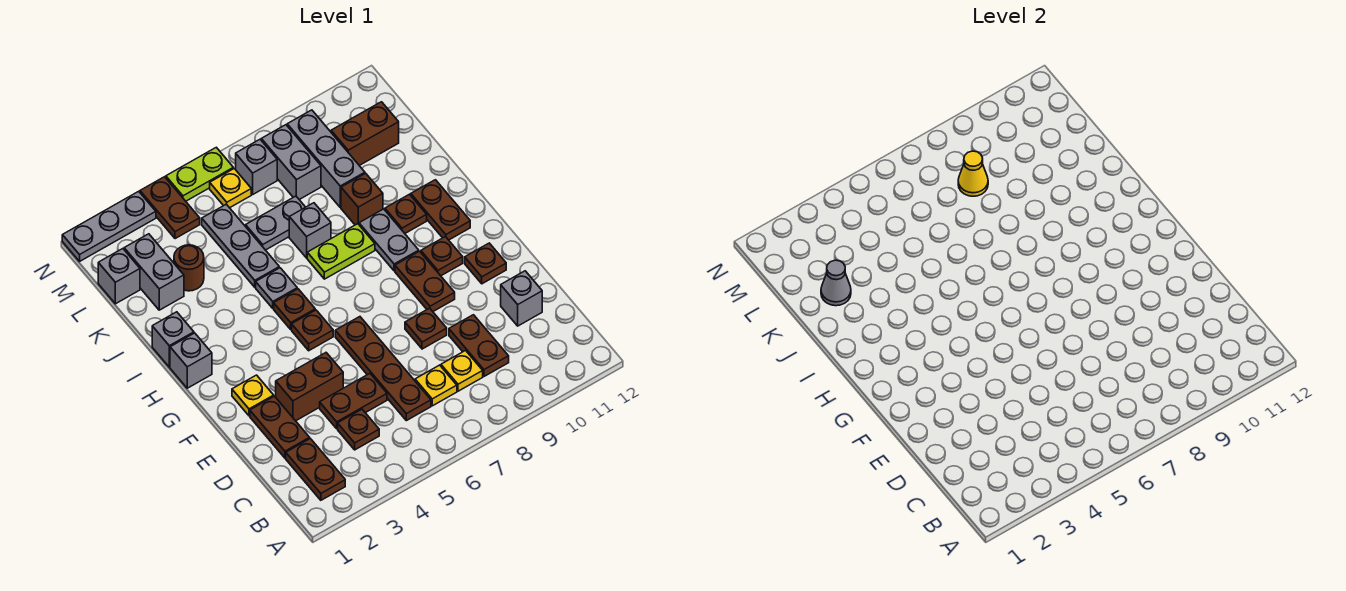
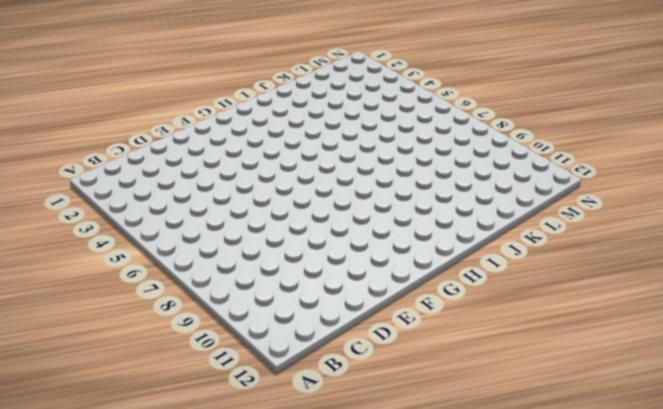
none -> brown plate B2:C2 level 1
none -> brown plate C4 level 1
none -> brown plate C6:F6 level 1
none -> yellow plate C7 level 1

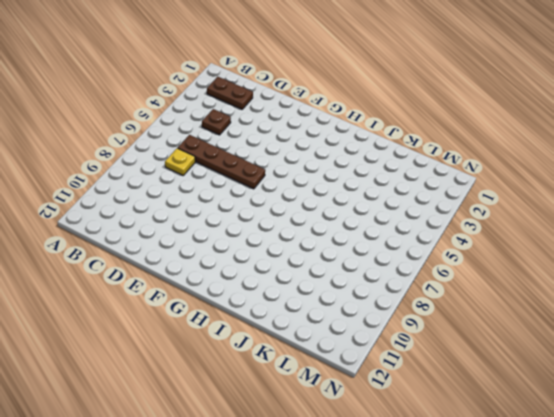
none -> yellow plate C8 level 1
none -> brown plate C9:D9 level 1
none -> brown plate D2:E2 level 1
none -> brown plate D4:D5 level 1

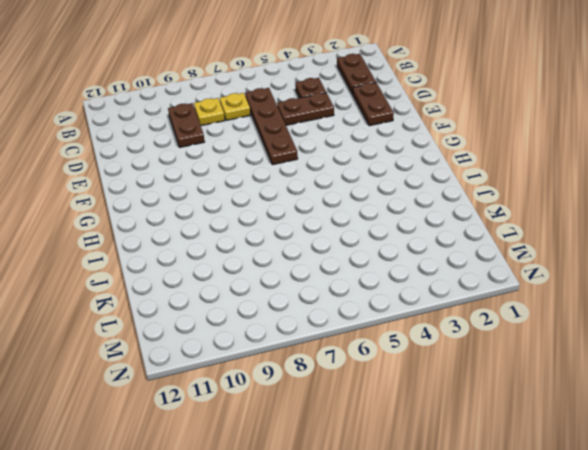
none -> grey brick D11 level 1
none -> brown brick E3:E4 level 1
none -> brown plate E8 level 1
none -> yellow plate F2 level 1

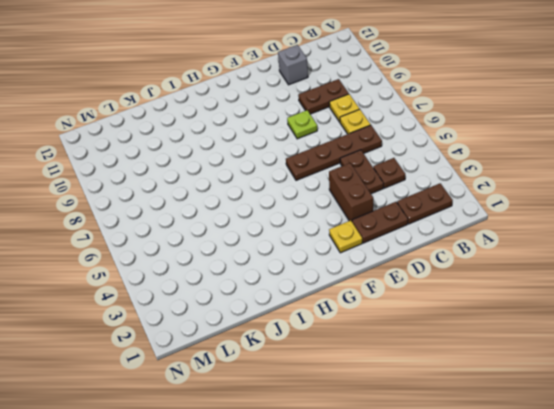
lime plate E8 level 1 -> brown plate E8 level 1
none -> brown plate F9:G9 level 1
none -> brown plate F11 level 1
none -> brown plate G5 level 1
none -> brown plate G10 level 1

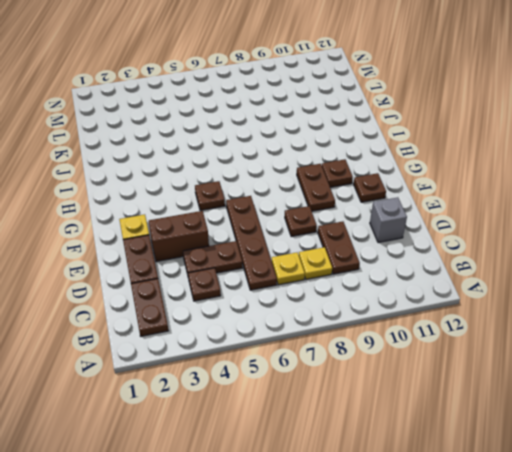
none -> grey brick H1 level 1
none -> brown plate H5 level 1
none -> grey plate H9:I9 level 1
none -> brown plate H11:I11 level 1

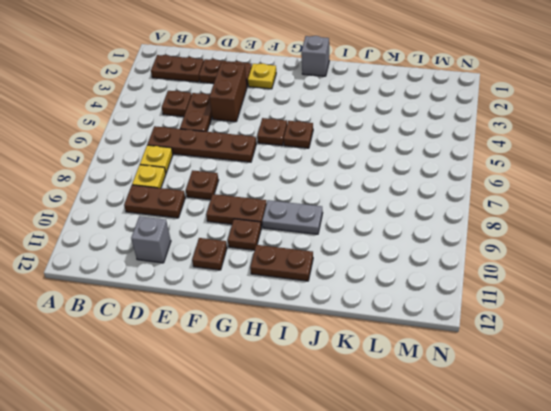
none -> grey brick I1 level 1
none -> grey plate I5 level 1
none -> lime plate I7:I8 level 1
none -> brown plate I10 level 1

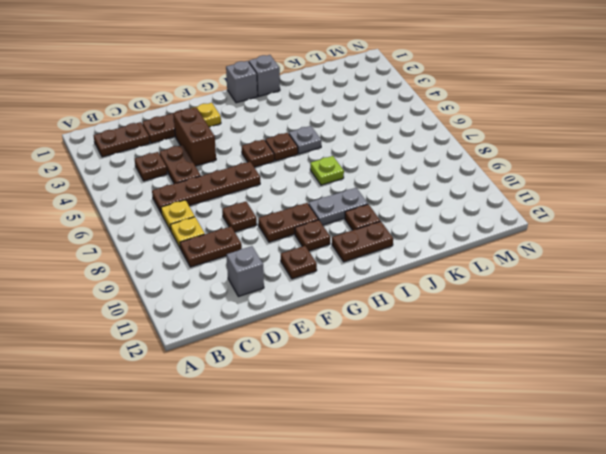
lime plate I7 level 1 -> lime plate I7:I8 level 1
none -> grey plate J5:L5 level 1
none -> grey brick J7 level 1
none -> brown brick J9 level 1
none -> grey brick K2:L2 level 1

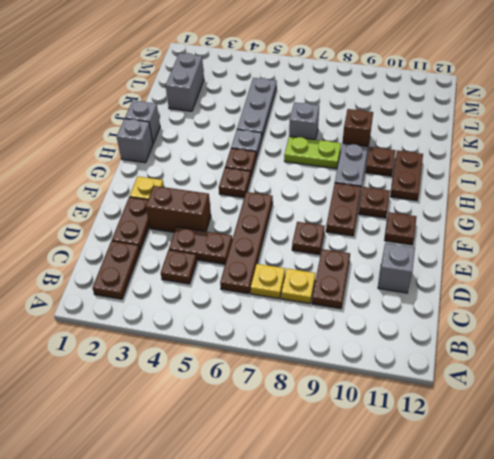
none -> brown round brick K3 level 1
none -> grey plate K6:K7 level 1
none -> grey brick K9:M9 level 1
none -> grey brick L1 level 1

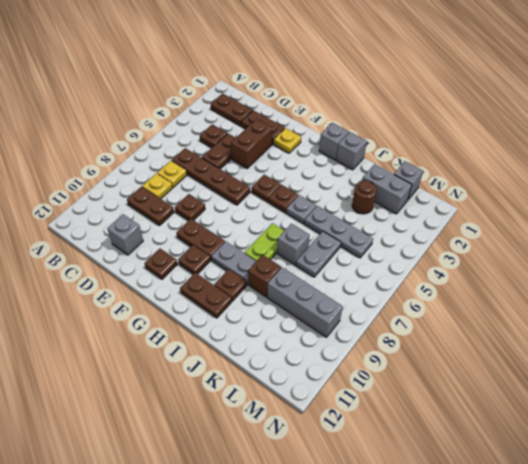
none -> grey brick L8:M8 level 1
none -> brown brick L10:L11 level 1
none -> brown plate M4:N4 level 1
none -> yellow plate M6 level 1

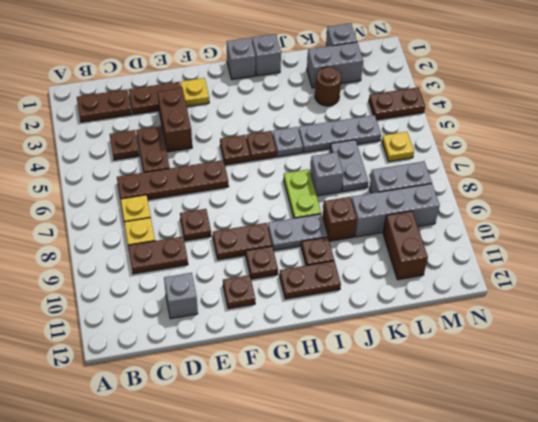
none -> grey brick M7 level 1
none -> grey plate N1:N3 level 1
none -> lime plate N5:N6 level 1
none -> grey cone K2 level 2

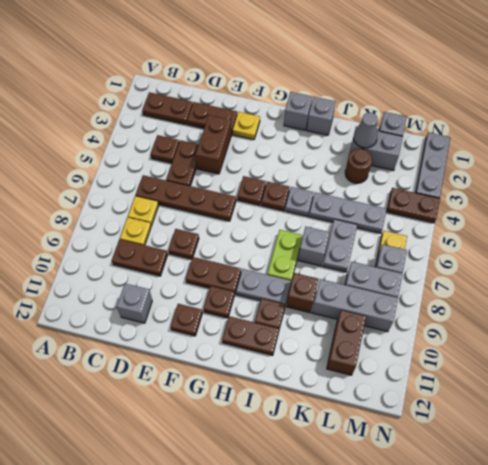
none -> lime plate N5:N6 level 1
none -> yellow cone L8 level 2

